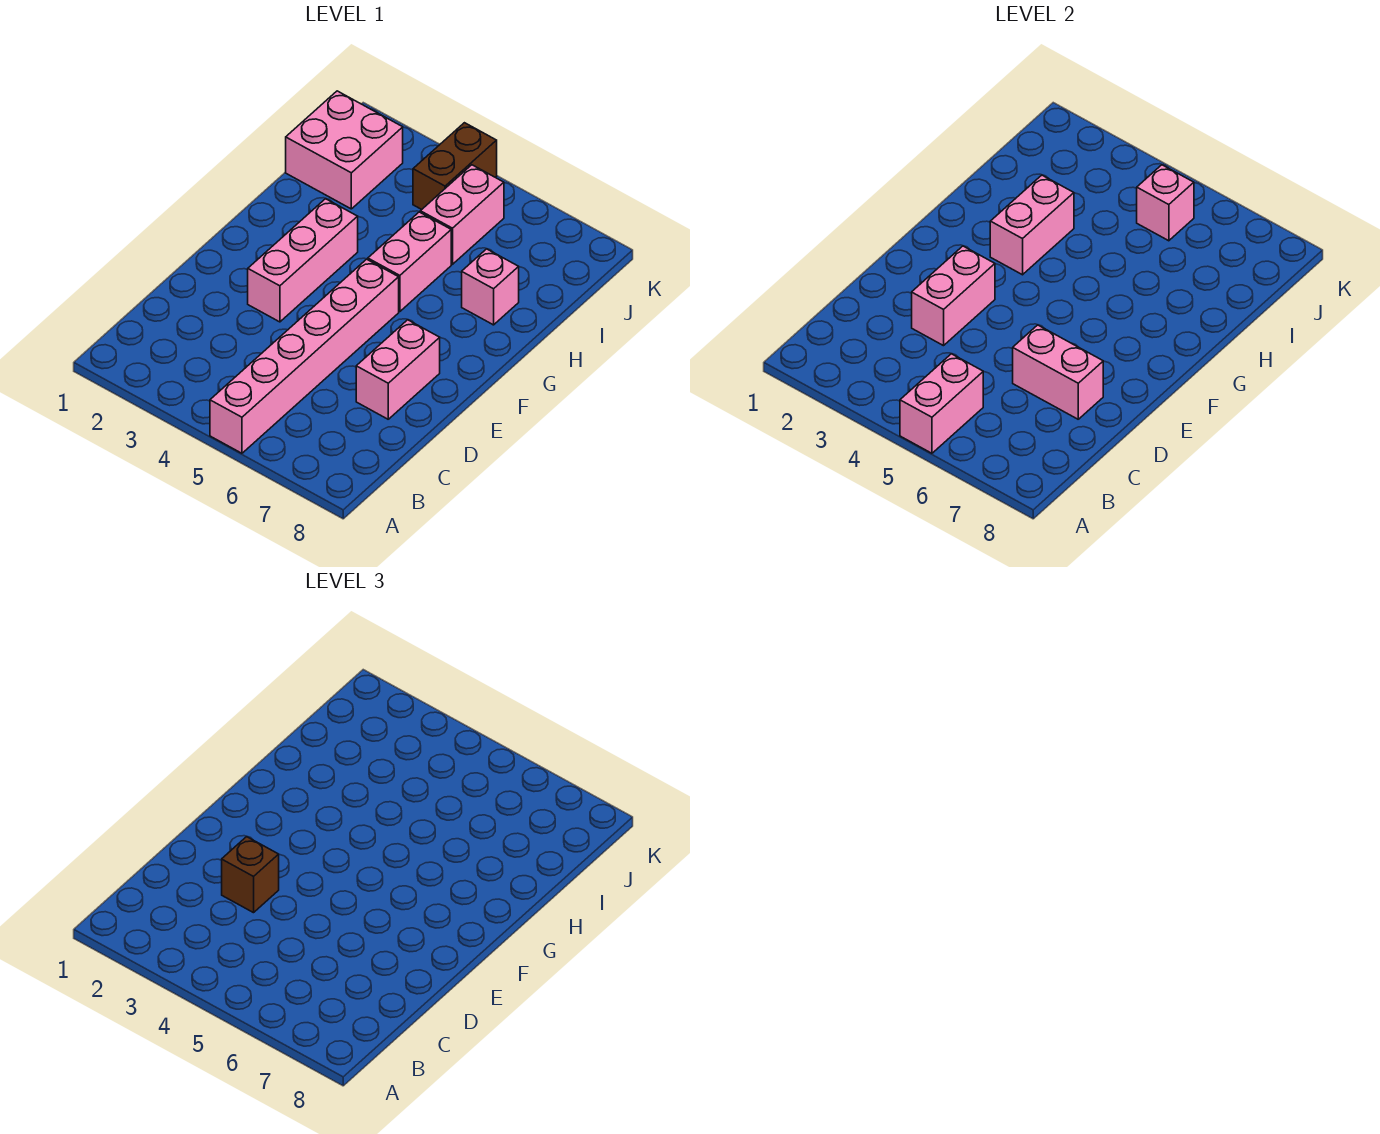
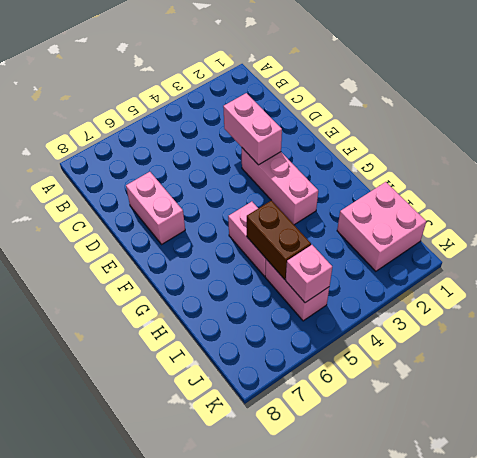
brown brick H5:I5 level 2 -> brown brick J4:K4 level 1
none -> pink brick A5:F5 level 1
none -> pink brick H7 level 1
none -> pink brick A5:B5 level 2

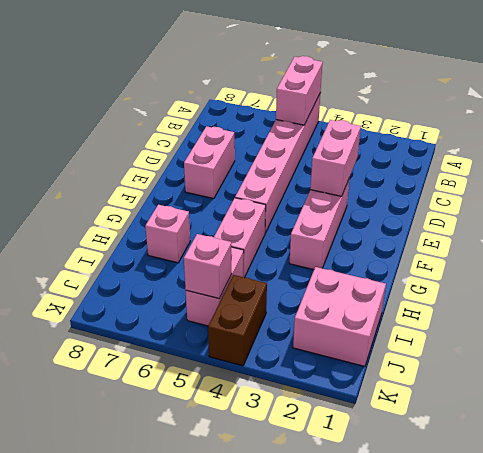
none -> pink brick D6:D7 level 2
none -> pink brick G3:H3 level 2
none -> brown brick D3 level 3

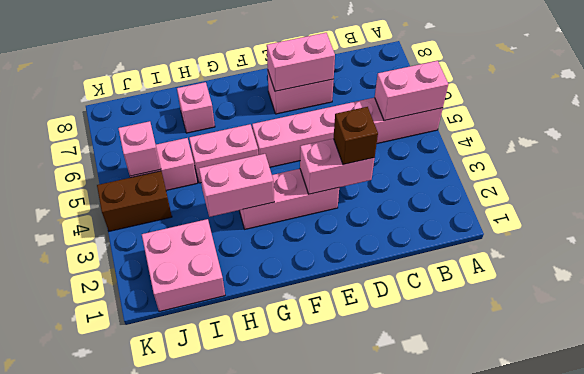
pink brick D7:E7 level 2 -> pink brick D6:D7 level 2

